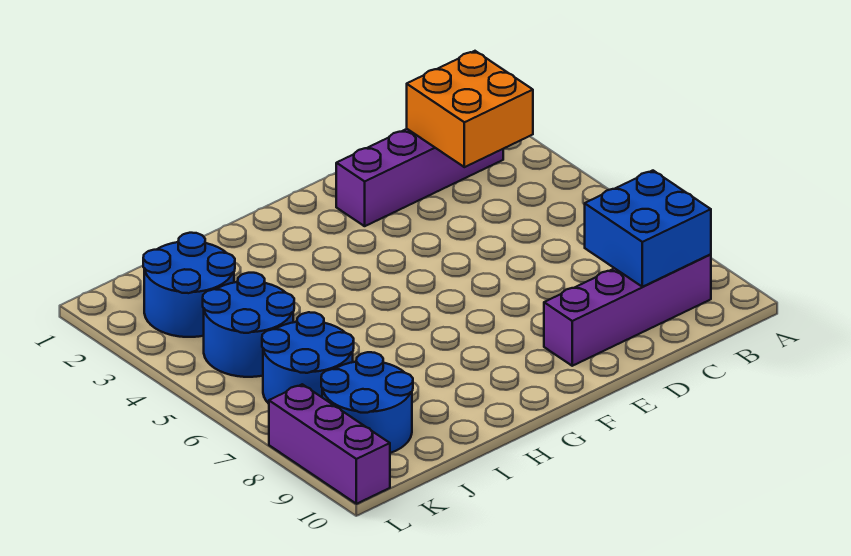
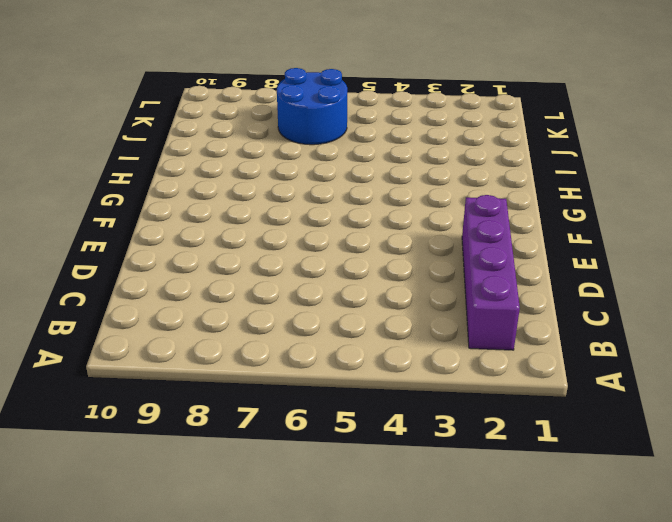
none -> purple brick B9:E9 level 1
none -> blue round brick J2:K3 level 1

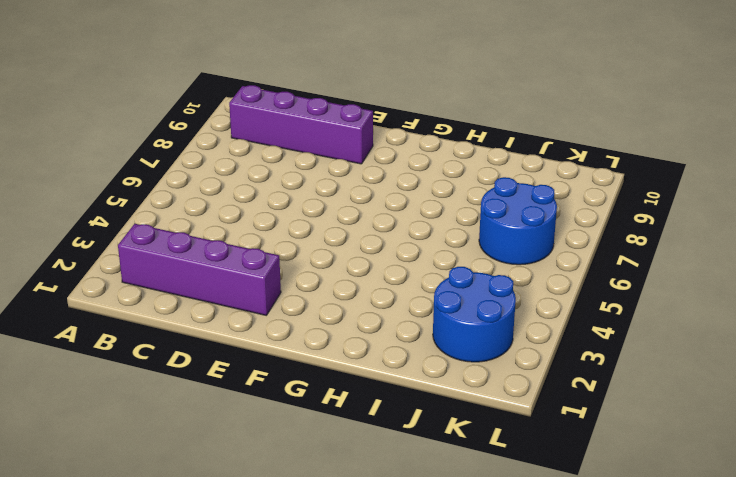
none -> blue round brick J4:K5 level 1
none -> blue round brick J8:K9 level 1

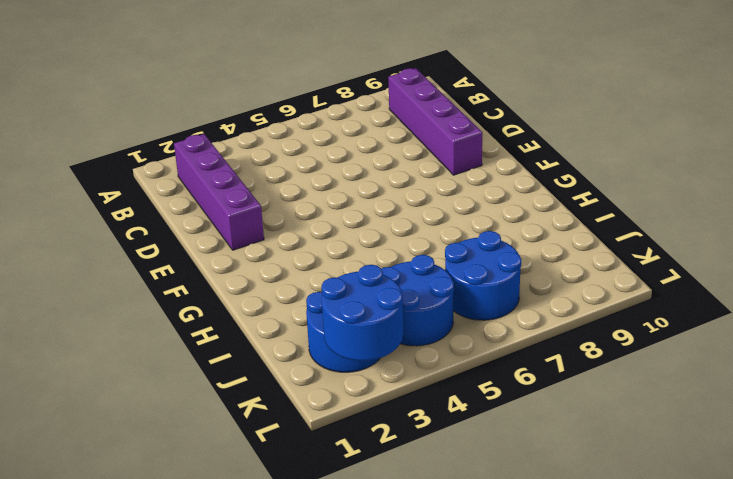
blue round brick K2:L3 level 2 -> blue round brick J8:K9 level 1
none -> purple brick L8:L10 level 1
none -> orange brick B2:C3 level 2

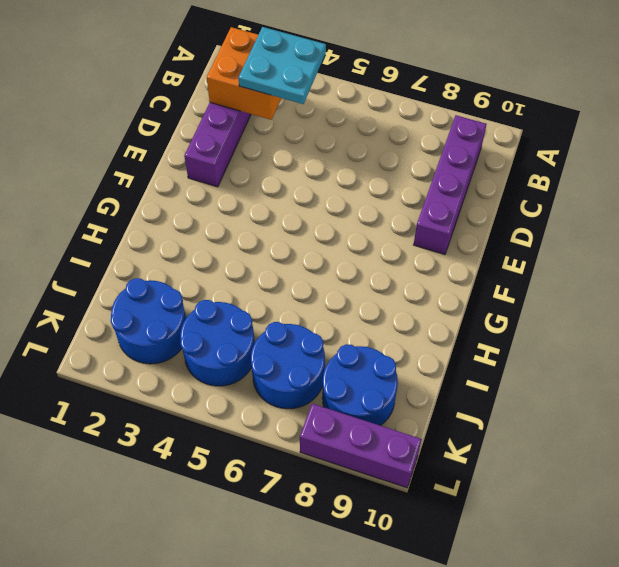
cyan plate B3:C4 level 3 -> none
none -> blue brick B8:C9 level 2

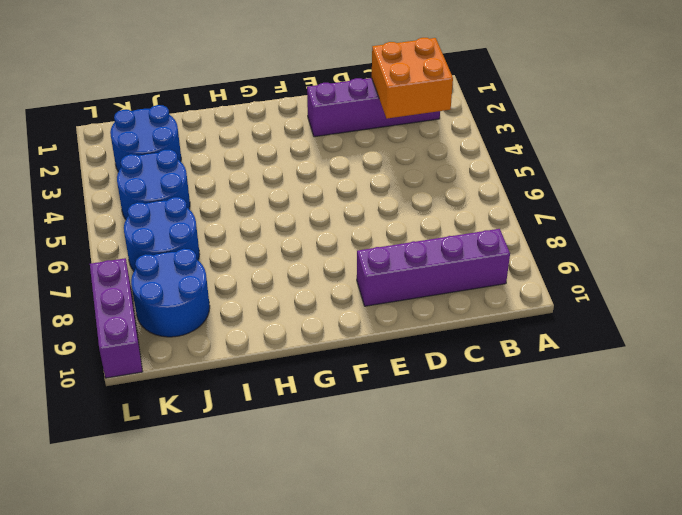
none -> blue brick B8:C9 level 2

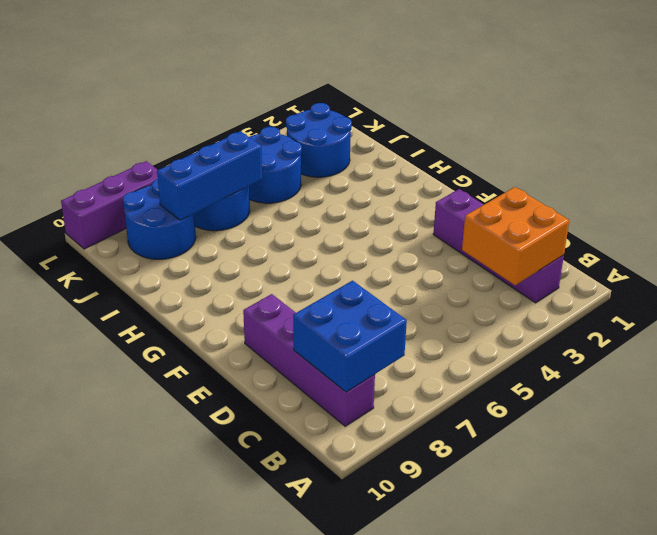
blue brick J6:J8 level 2 -> none

